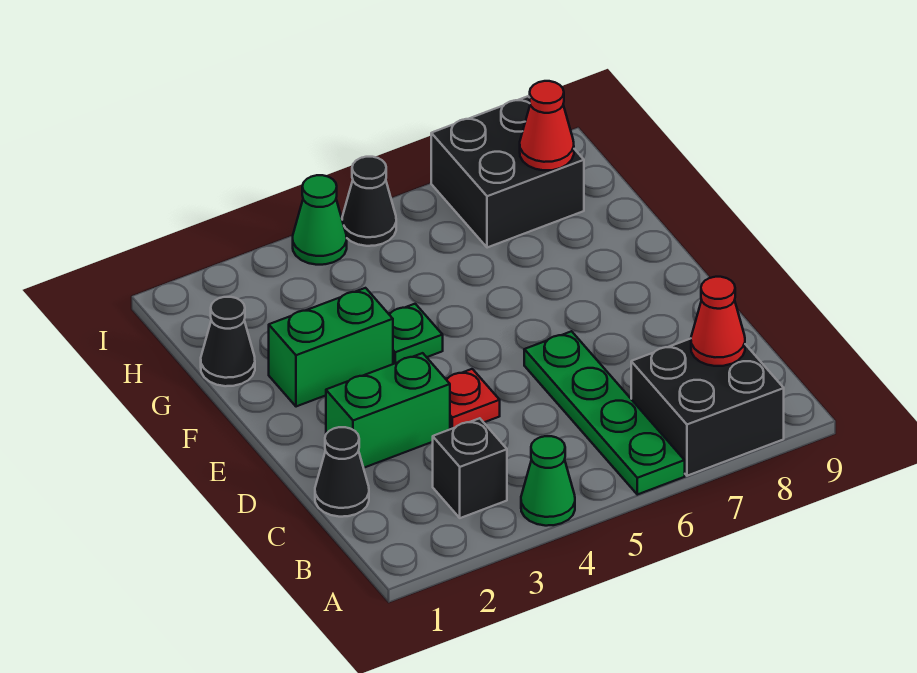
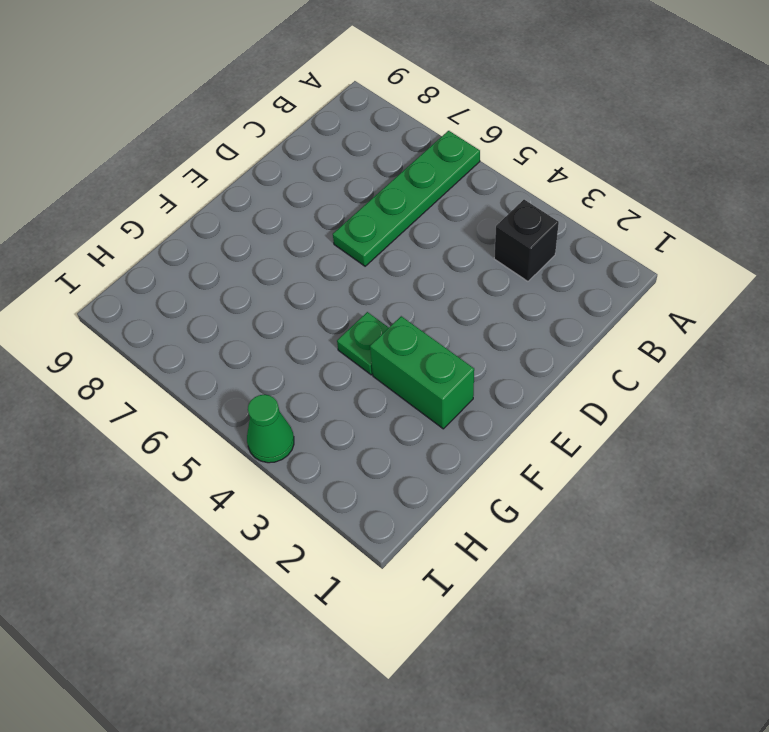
none -> green cone A4 level 1
none -> black brick A7:B8 level 1
none -> black cone C1 level 1

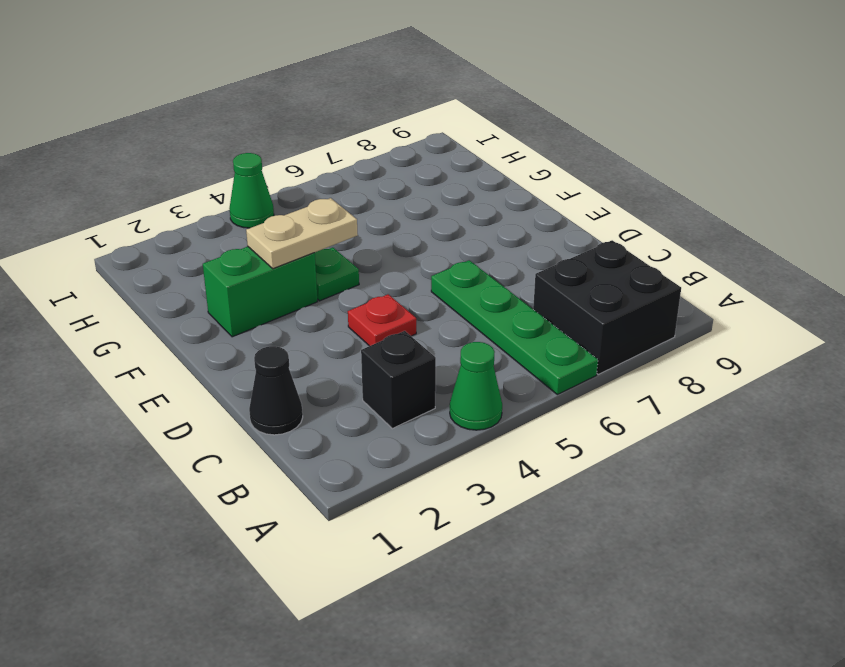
tan plate F3:F4 level 2 -> none
none -> green brick D2:D3 level 1
none -> black cone G1 level 1
none -> black brick H7:I8 level 1

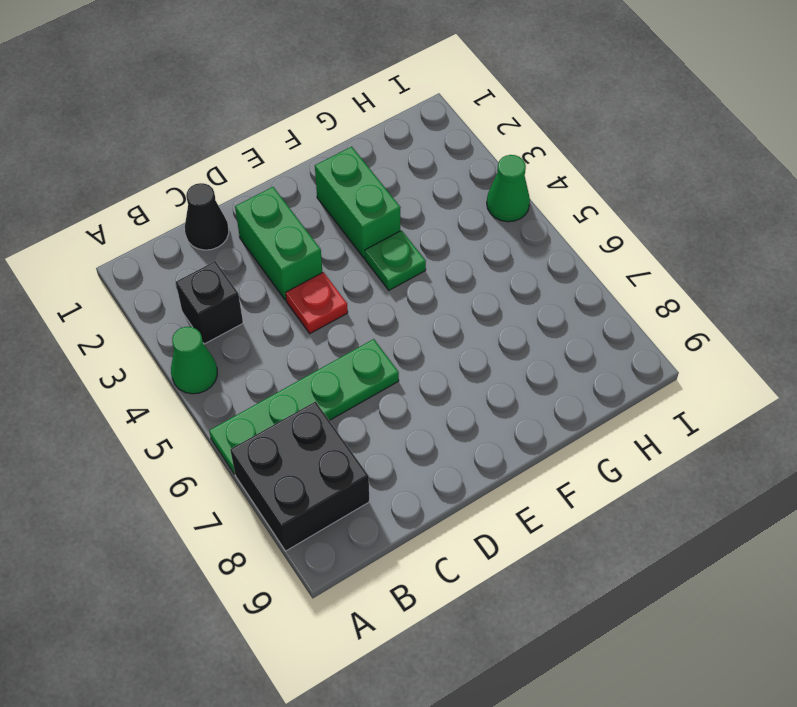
none -> black cone G1 level 1
none -> black brick H7:I8 level 1
none -> black cone I5 level 1

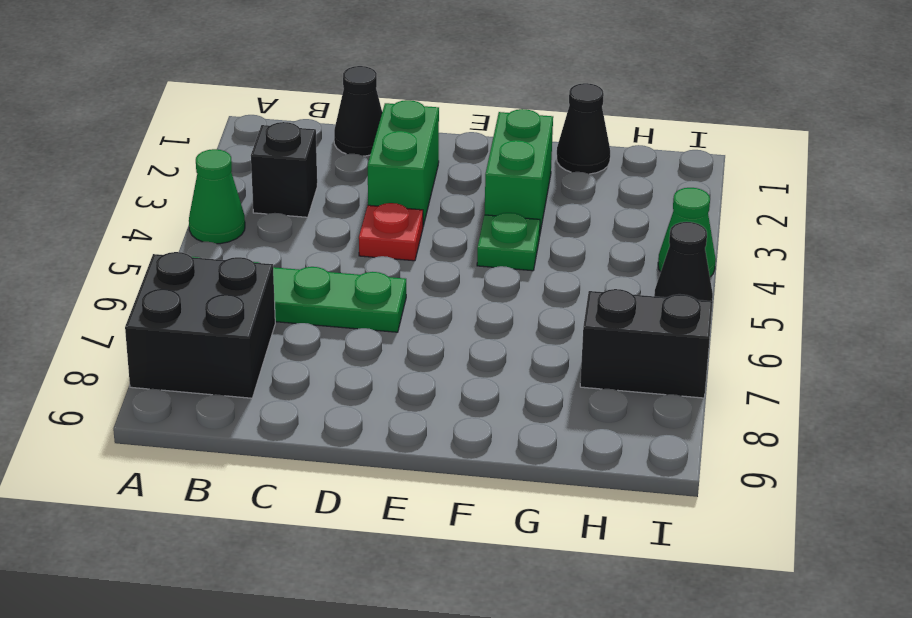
black brick H7:I7 level 1 -> black brick H7:I8 level 1
none -> red cone B8 level 2
none -> red cone H8 level 2

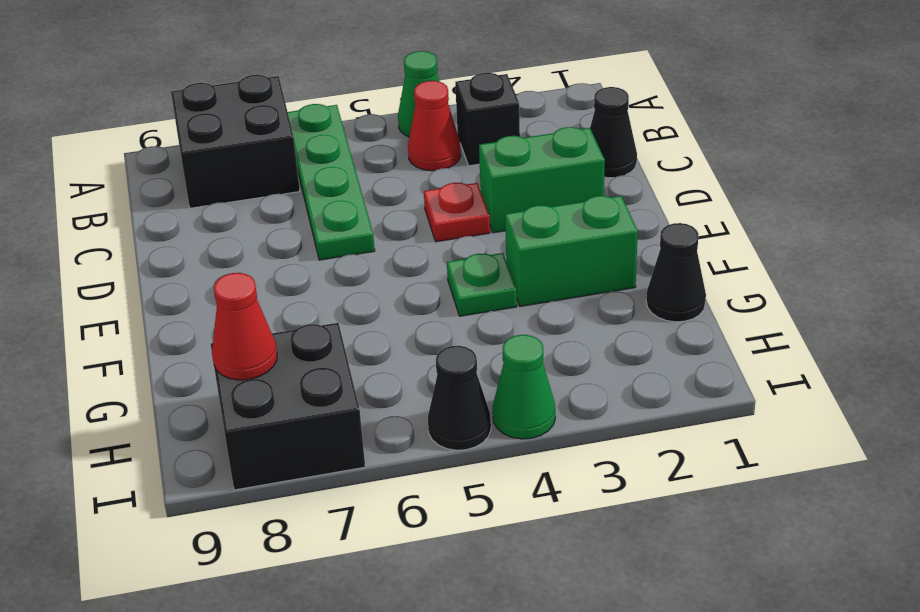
red cone B4 level 1 -> red cone B8 level 2

